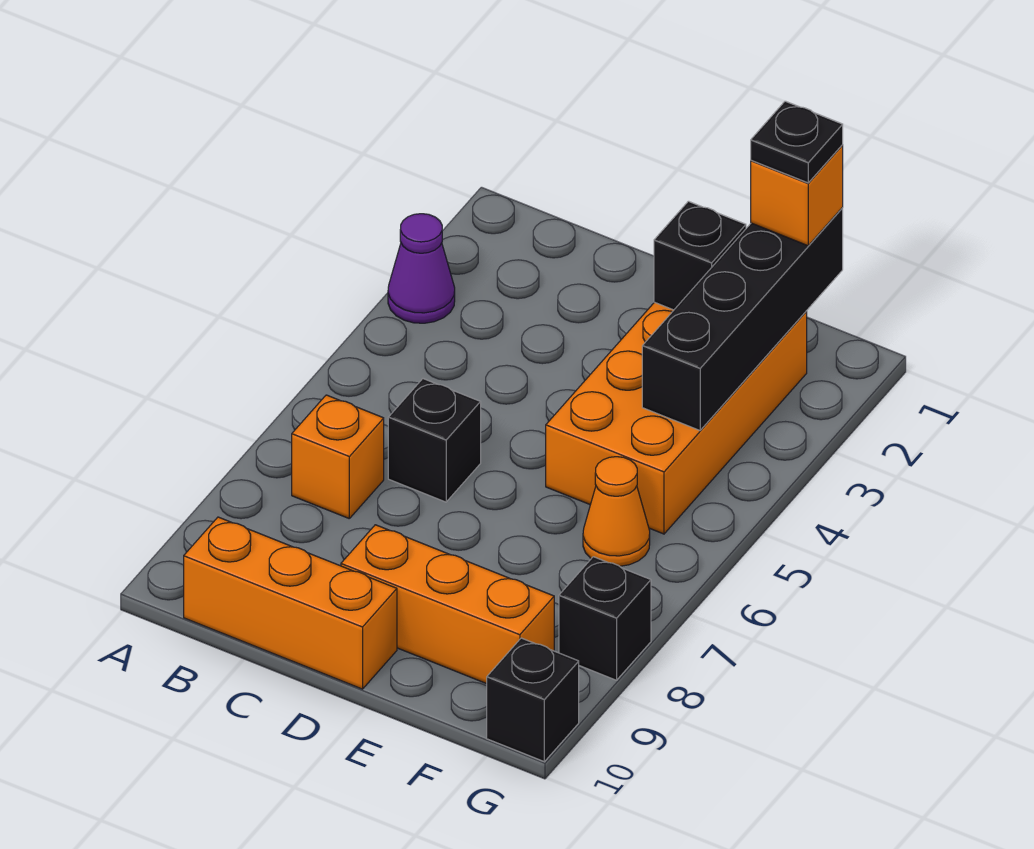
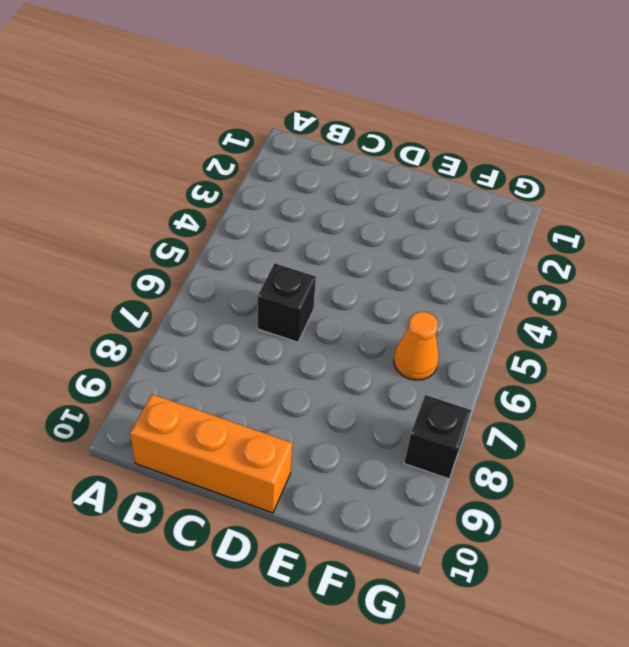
none -> purple cone A3 level 1
none -> orange brick B7 level 1
none -> orange brick D9:F9 level 1

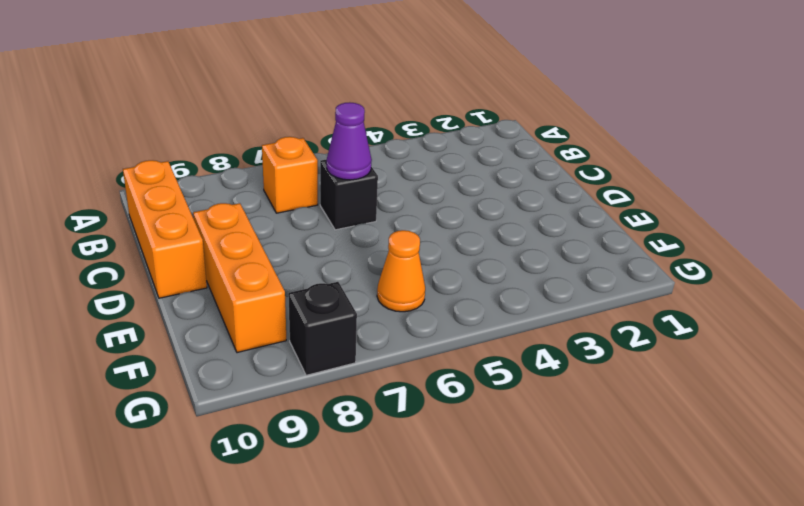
purple cone C6 level 2 -> purple cone A3 level 1
none -> orange brick E2:F5 level 1
none -> black brick G10 level 1
none -> black brick E2 level 2

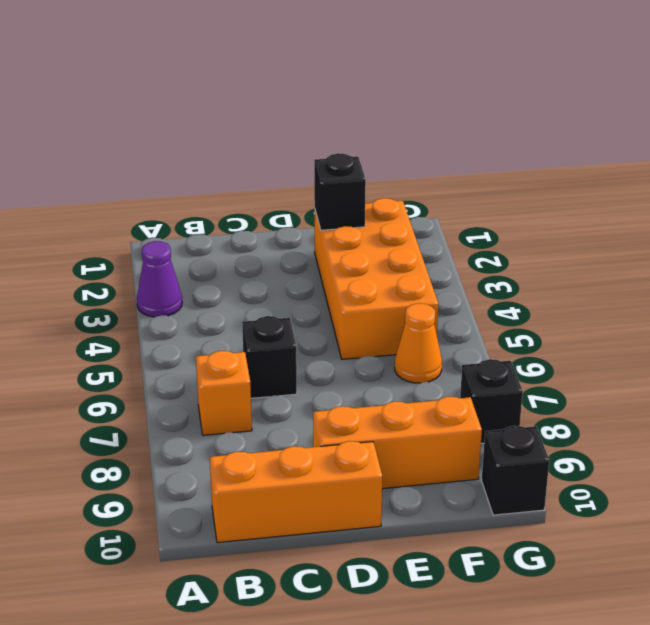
none -> black brick F1:F4 level 2
none -> orange brick F1 level 3
none -> black plate F1 level 4

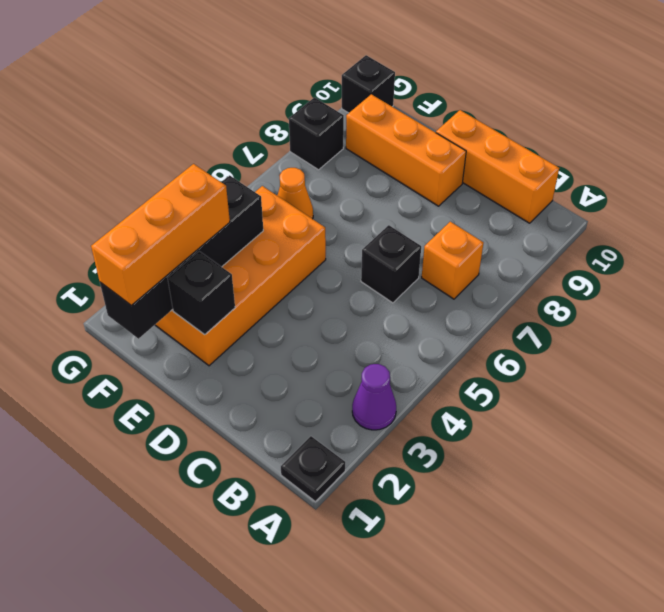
black plate A1 level 1 -> black plate F1 level 4
orange brick F1:F3 level 3 -> orange brick F1 level 3

